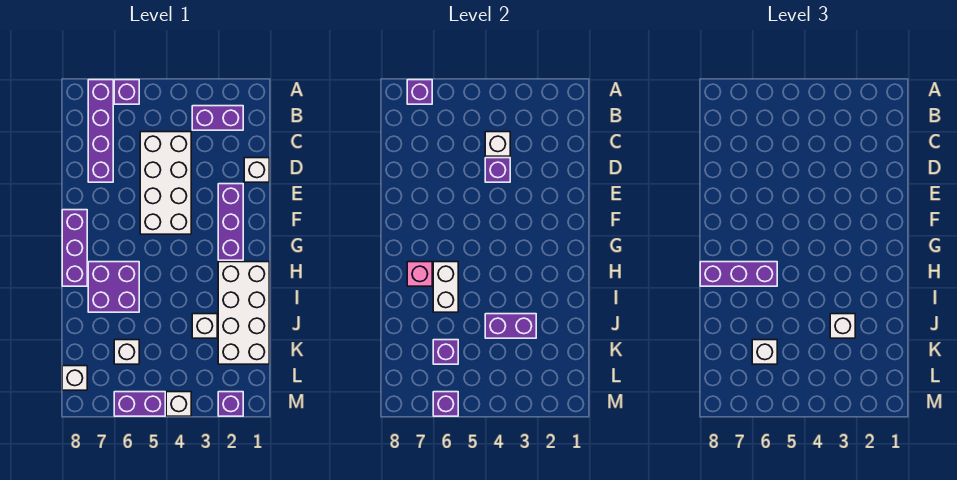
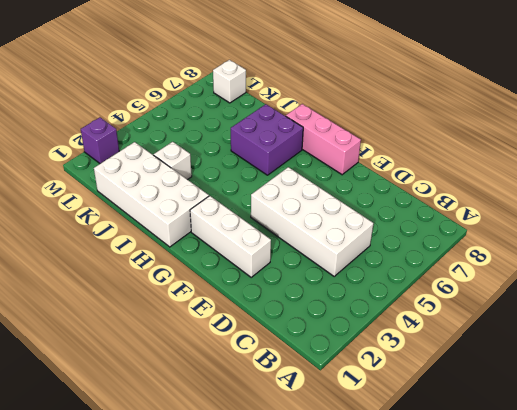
white brick E2:G2 level 1 -> purple brick E2:G2 level 1
pink brick F8:H8 level 1 -> purple brick F8:H8 level 1
none -> purple brick A6 level 1
none -> purple brick A7:D7 level 1
none -> purple brick B2:B3 level 1

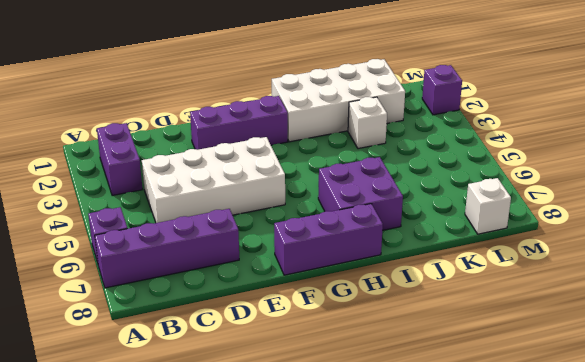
none -> white brick D1 level 1
none -> white brick K6 level 1
none -> white brick M4 level 1

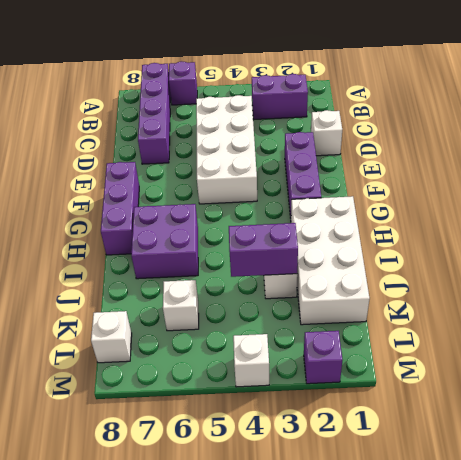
none -> purple brick M5:M6 level 1
none -> purple brick A7 level 2
none -> white brick C4 level 2

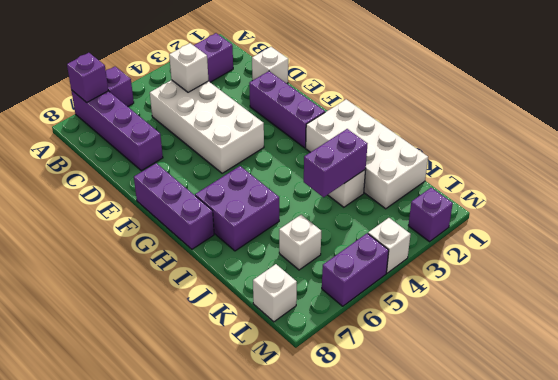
none -> purple brick D4 level 2
none -> white brick H6:I6 level 2
none -> pink brick H7 level 2

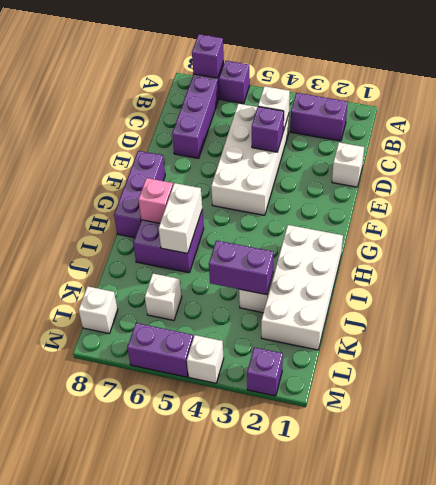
none -> purple brick E2:G2 level 1
none -> purple brick K6 level 2
none -> purple brick M6 level 2

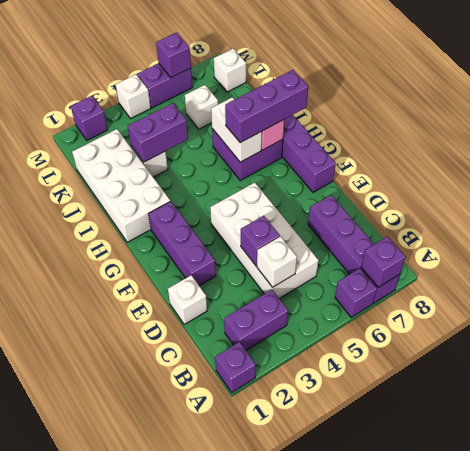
purple brick A1 level 1 -> purple brick K6 level 2
none -> white brick J3 level 3
none -> white brick K6 level 3

